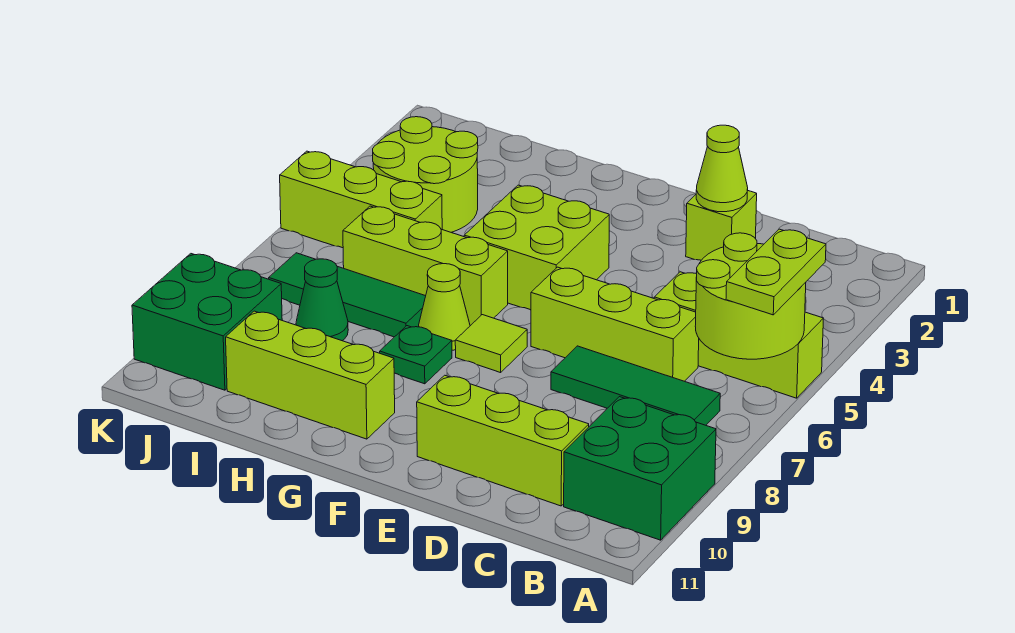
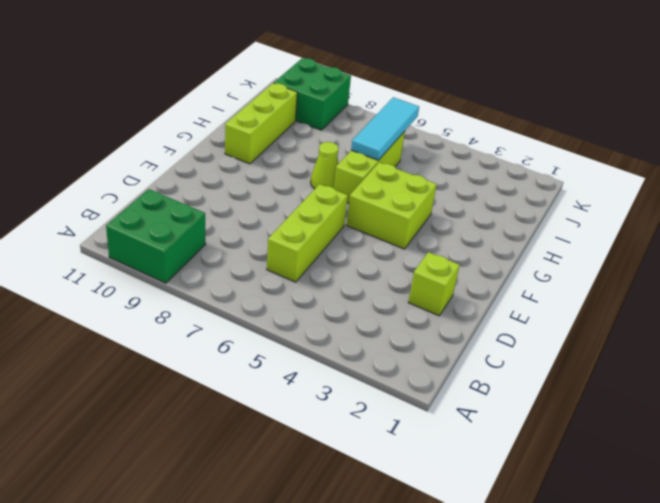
cyan tile H6:J6 level 2 -> none
none -> lime brick A5:C5 level 1
none -> green tile B7:D7 level 1
none -> lime brick C10:E10 level 1

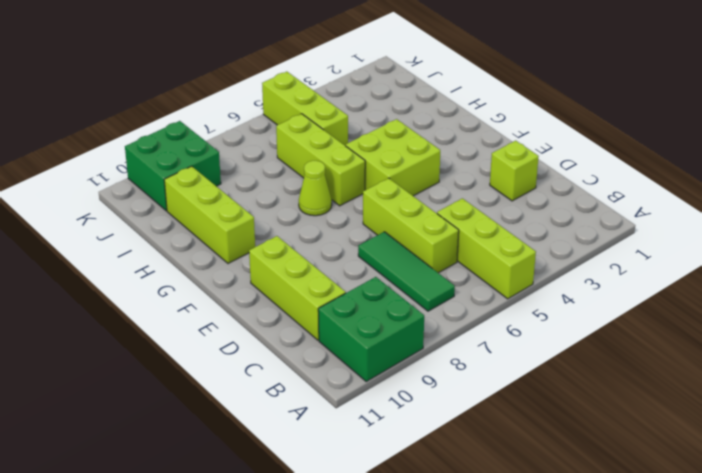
none -> lime tile F7 level 1
none -> green plate G8 level 1
none -> green tile H7:J7 level 1

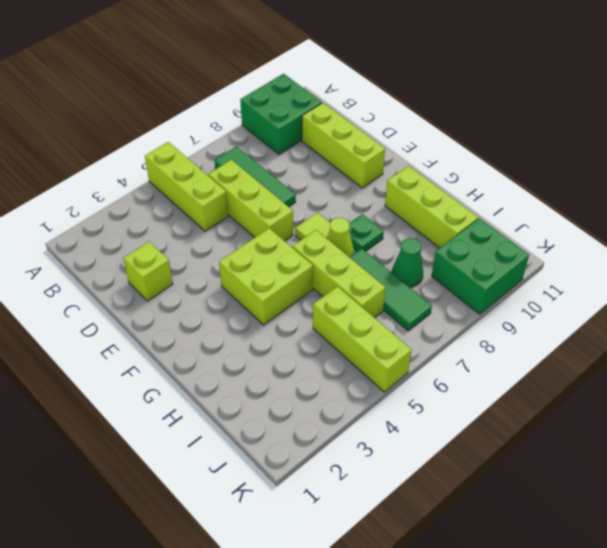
none -> lime round brick I3:J4 level 1
none -> lime round brick A5:B6 level 2
none -> lime cone D2 level 2

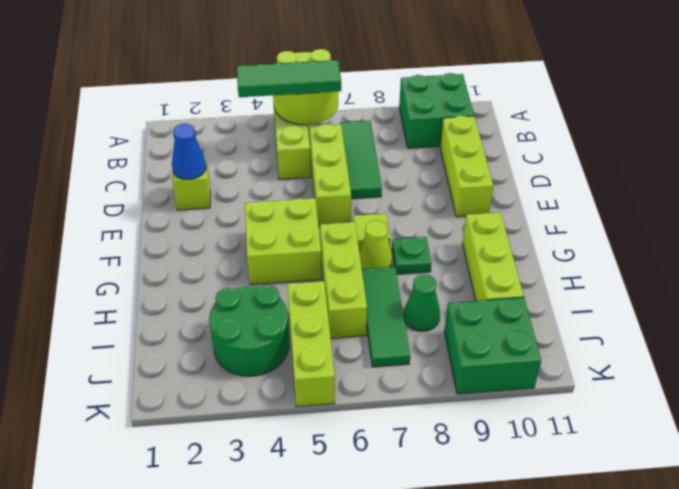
green tile B4:B6 level 3 -> none
blue cone D2 level 2 -> lime cone D2 level 2
green round brick I3:J4 level 1 -> lime round brick I3:J4 level 1
none -> lime plate A5:A6 level 3

